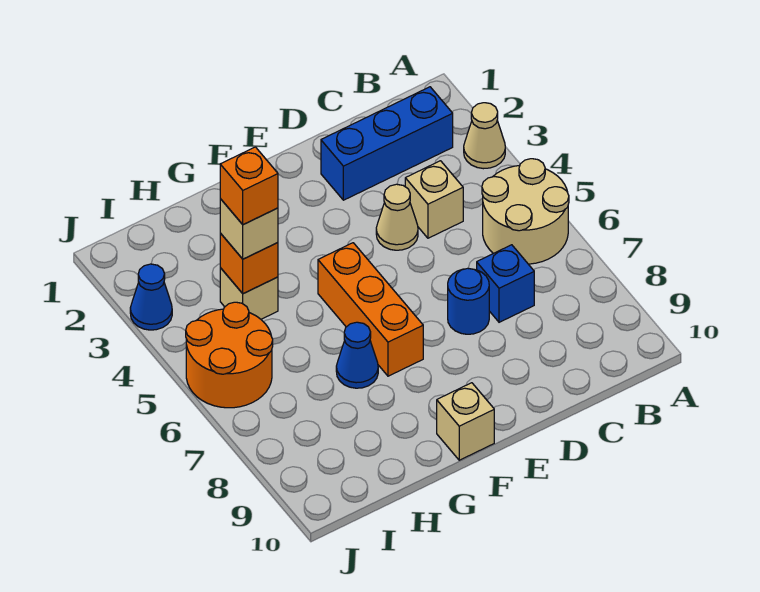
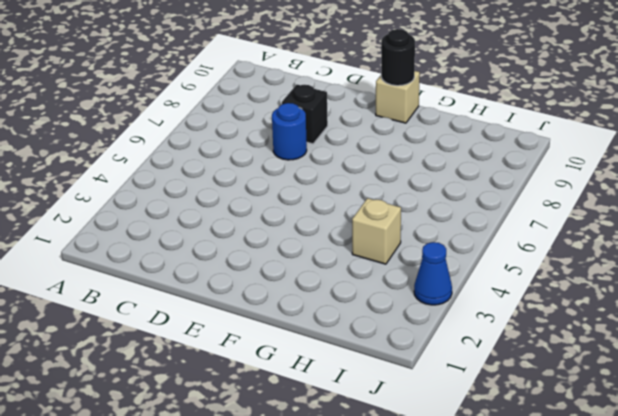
black brick D8 level 1 -> none
black round brick F10 level 2 -> none
none -> tan cone A3 level 1
none -> tan round brick A5:B6 level 1
none -> blue brick B2:D2 level 1

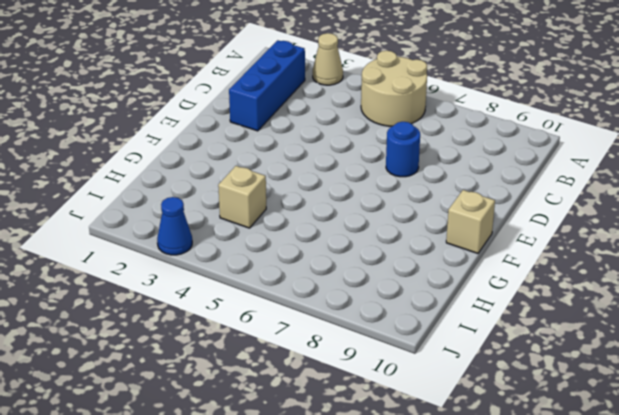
none -> tan brick C4 level 1
none -> blue brick C7 level 1
none -> tan cone D4 level 1

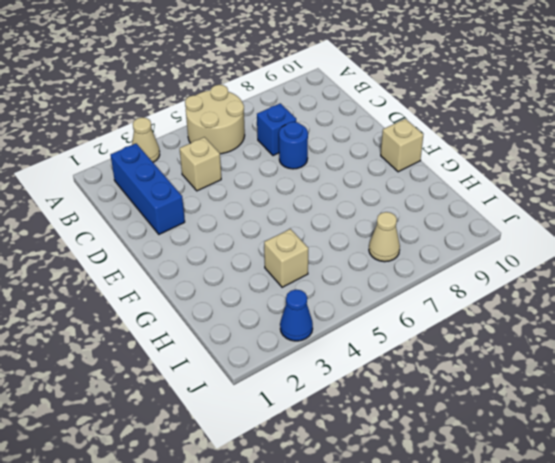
tan cone I7 level 1 -> tan cone D4 level 1
none -> orange brick F5:F7 level 1
none -> blue cone G7 level 1
none -> orange round brick I5:J6 level 1

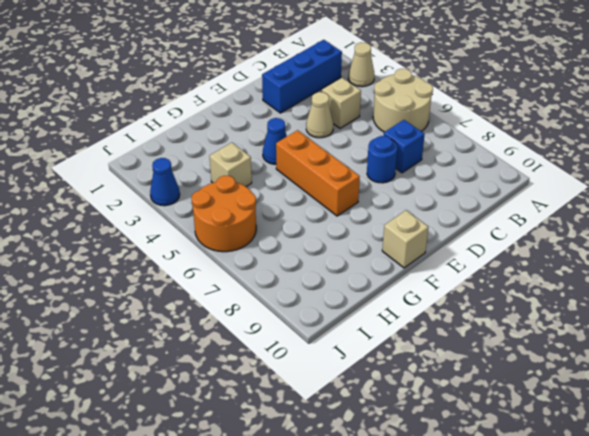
blue cone F4 level 1 -> blue cone G7 level 1
none -> orange brick H4 level 2
none -> tan brick H4 level 3
none -> orange brick H4 level 4

